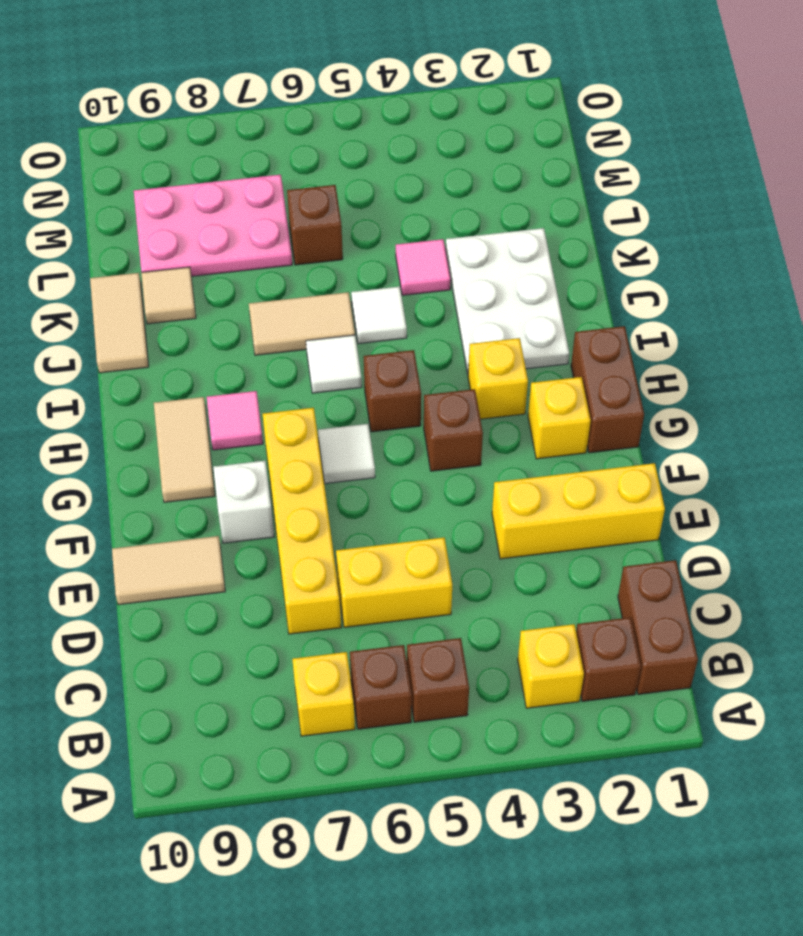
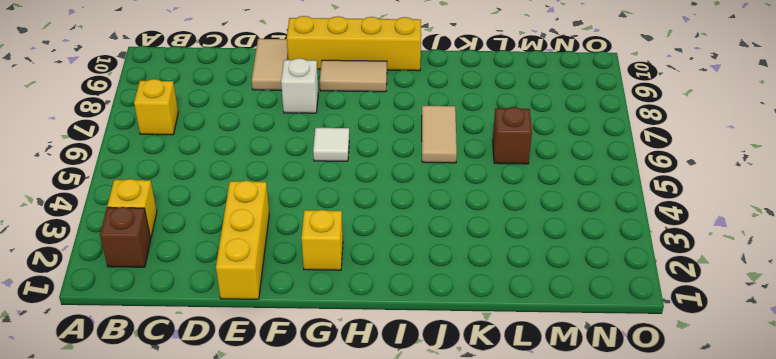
yellow brick F10:I10 level 1 -> yellow brick D7:G7 level 1
none -> brown brick B1:C1 level 1
none -> brown brick B5 level 1
none -> brown brick B6 level 1

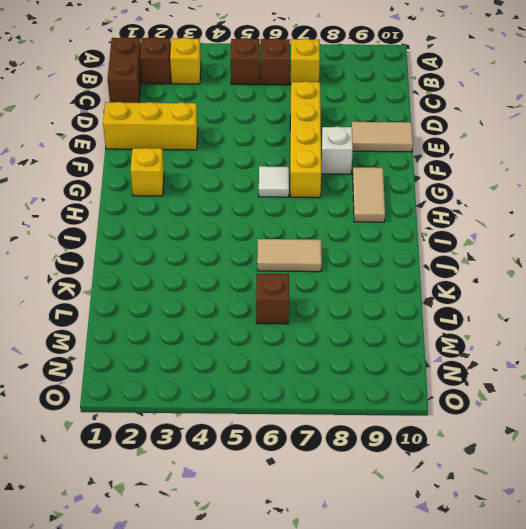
none -> yellow brick D5:D6 level 1
none -> brown brick G1:H1 level 1
none -> brown brick G4 level 1

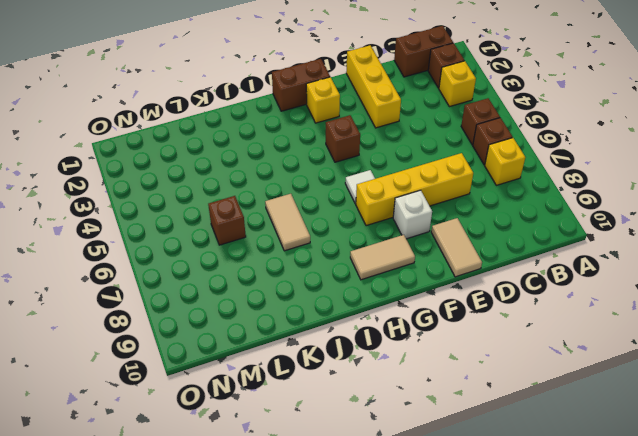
none -> yellow brick D5:D6 level 1
none -> yellow brick H3 level 1
none -> brown brick H5 level 1

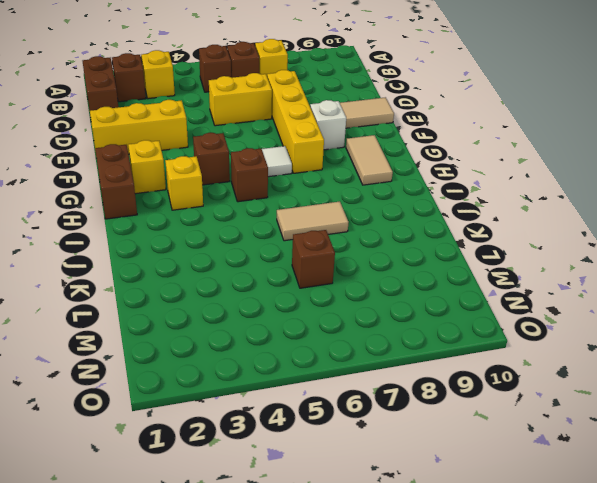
none -> pink tile H8 level 1
none -> white plate I2:K3 level 1
none -> white tile I6 level 1

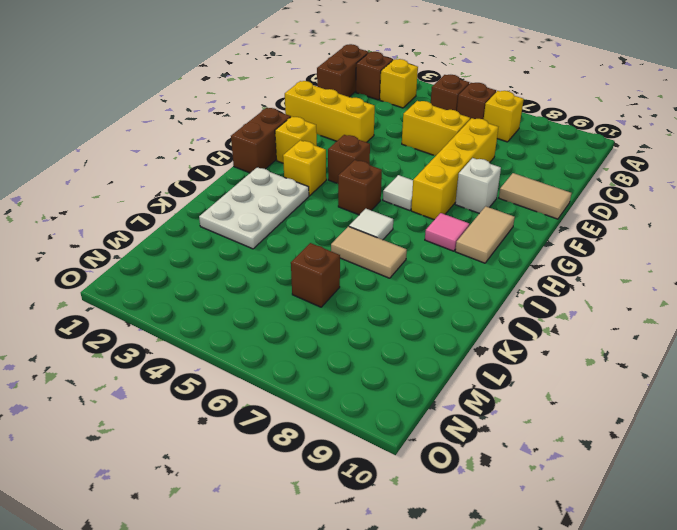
none -> white tile J5 level 1
none -> tan tile J10:K10 level 1
none -> pink tile K4 level 1

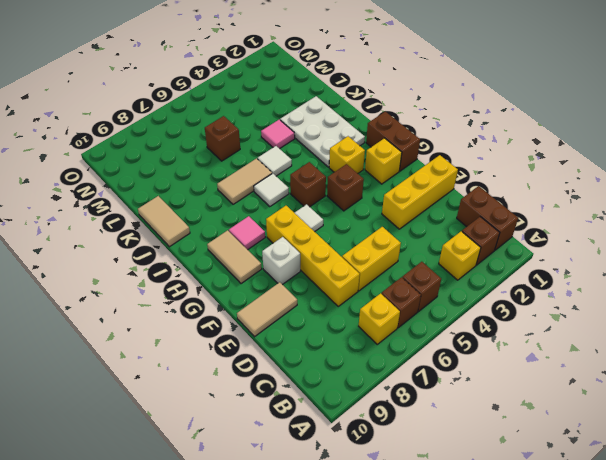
none -> tan tile K9 level 1
none -> pink plate L7:M9 level 1

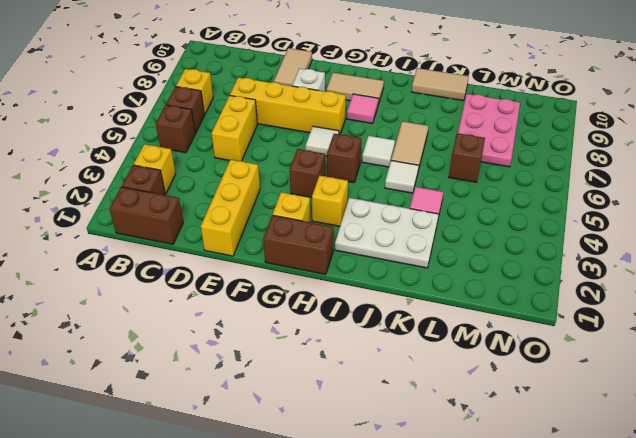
none -> tan tile K9 level 1

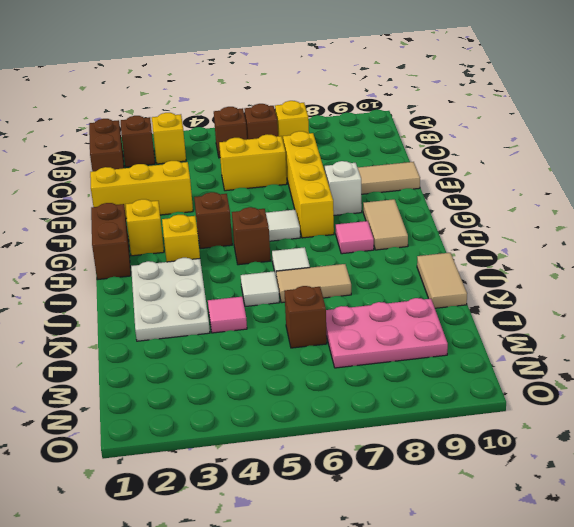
none -> tan tile K9 level 1

